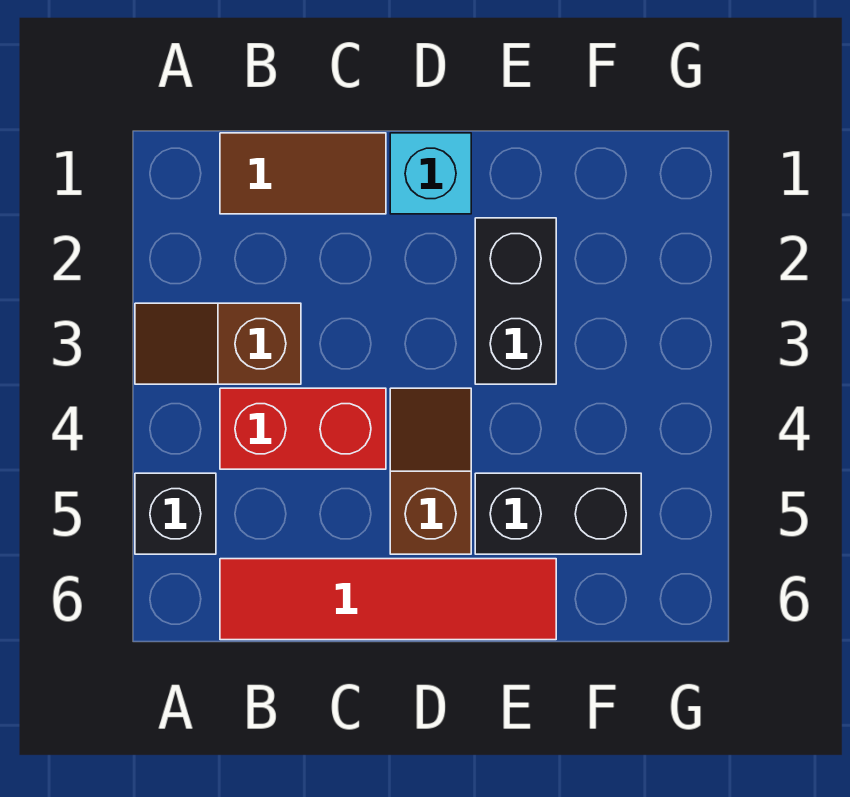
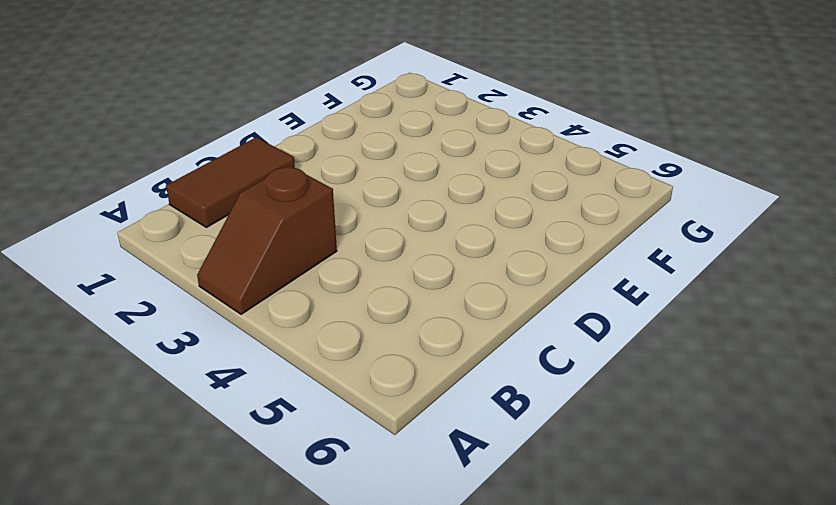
none -> black brick A5 level 1
none -> red brick B4:C4 level 1

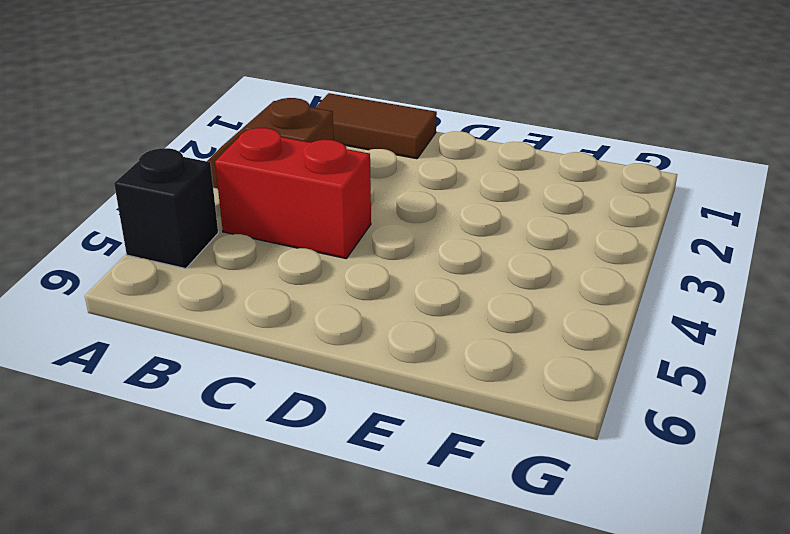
none -> red tile B6:E6 level 1
none -> cyan brick D1 level 1

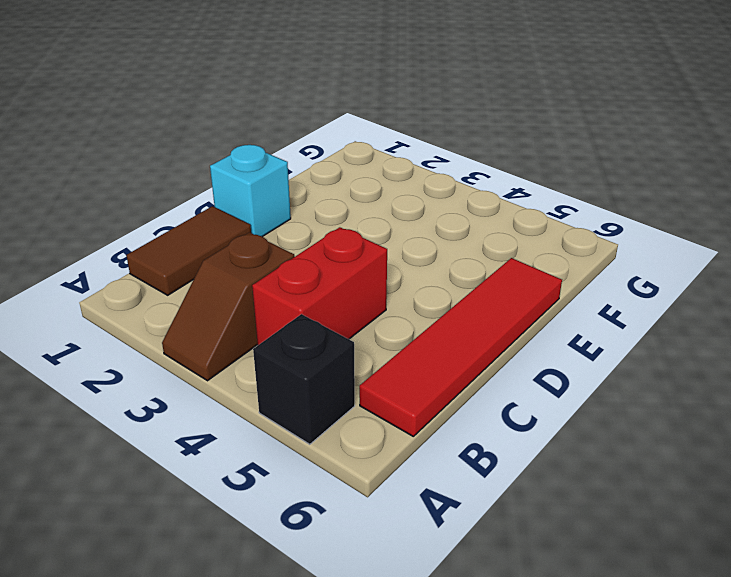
none -> brown slope D4:D5 level 1 top 5
none -> black brick E2:E3 level 1

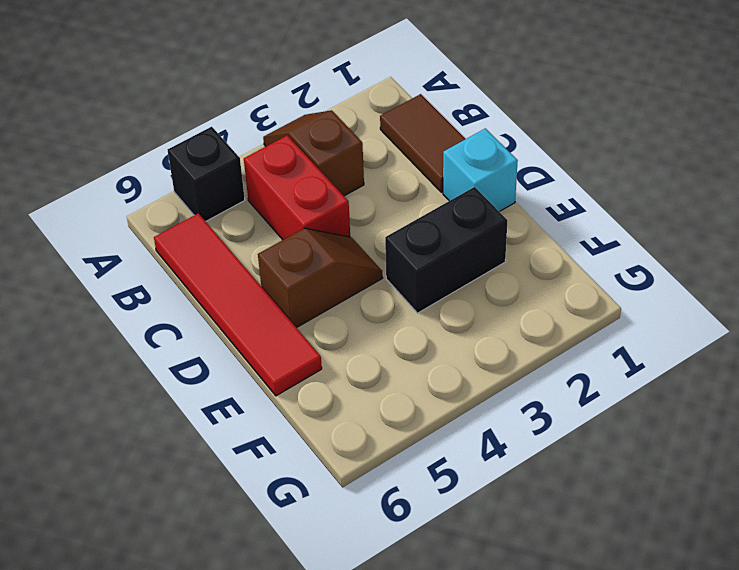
none -> black brick E5:F5 level 1

